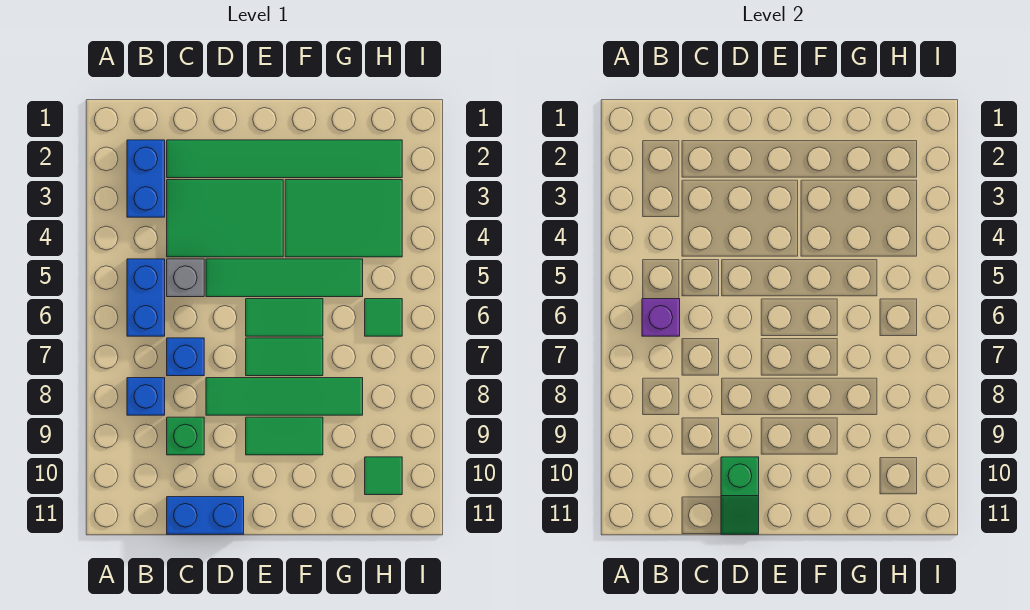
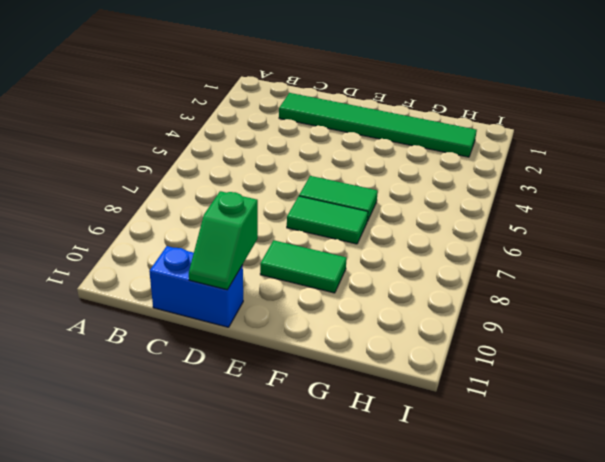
none -> blue brick B2:B3 level 1
none -> blue brick B5:B6 level 1
none -> blue brick B8 level 1

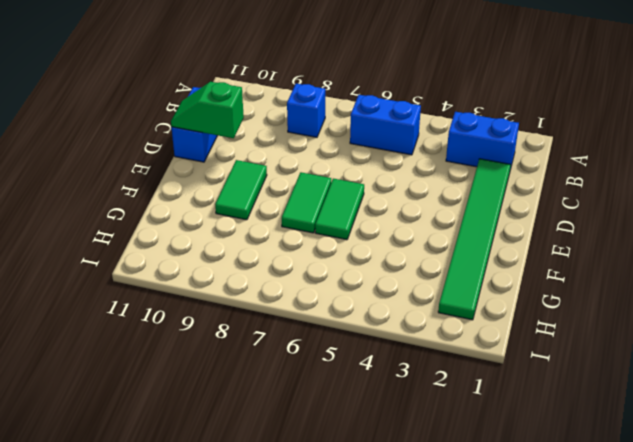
none -> green tile C3:E4 level 1
none -> grey brick C5 level 1
none -> blue brick C7 level 1

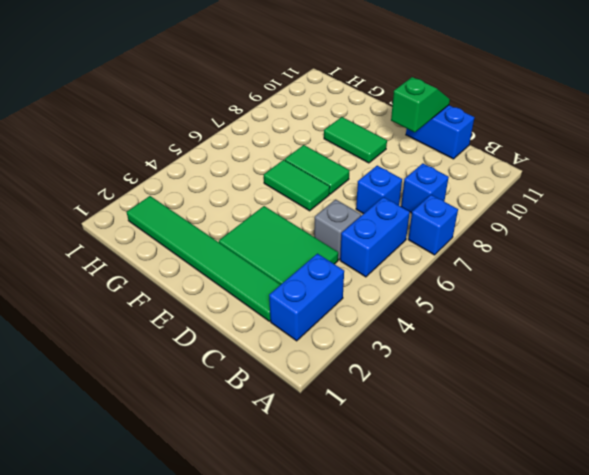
blue brick A7 level 1 -> none
none -> green brick C9 level 1
none -> green tile D5:G5 level 1
none -> green tile D8:G8 level 1

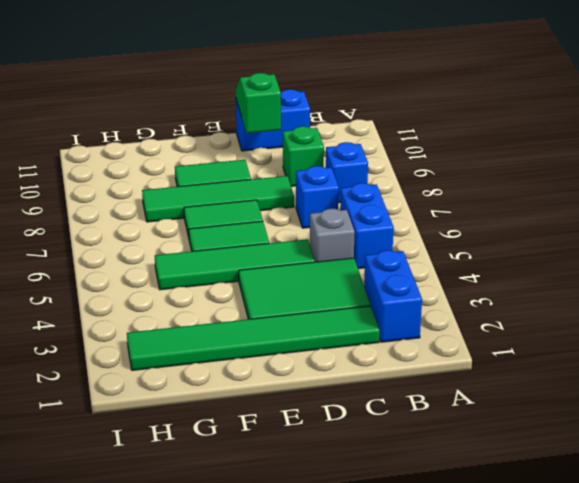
none -> green tile F3:H4 level 1
none -> green tile H6 level 1
none -> green tile H10 level 1

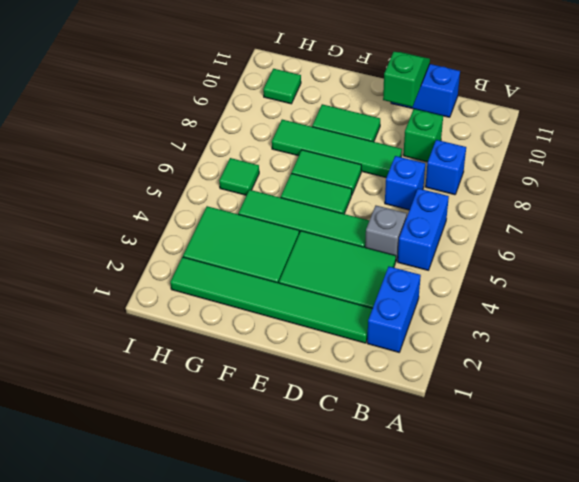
none -> purple brick B6 level 2

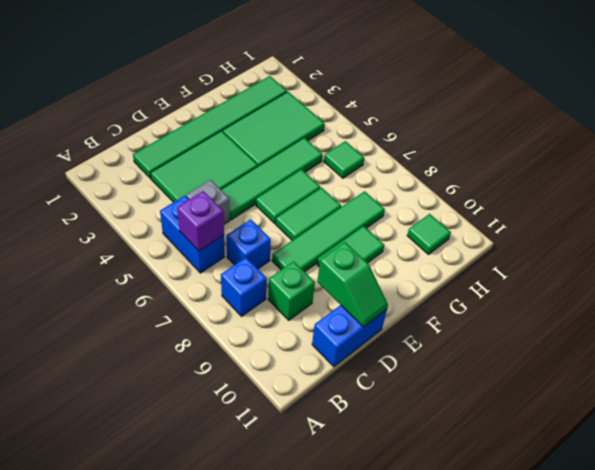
none -> blue brick B2:B3 level 1

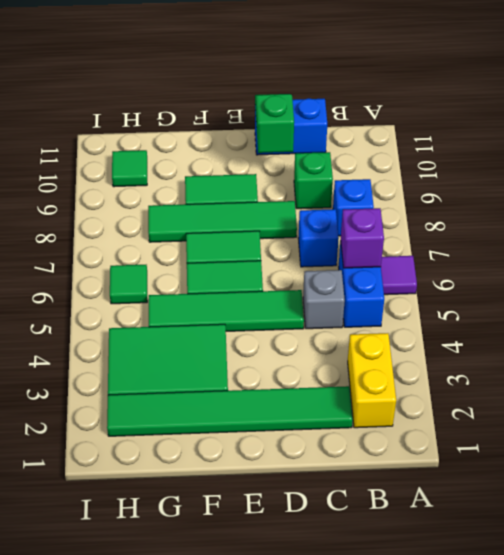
purple tile A6 level 1 -> none
yellow brick B2:B3 level 1 -> blue brick B2:B3 level 1
none -> green tile C3:E4 level 1

